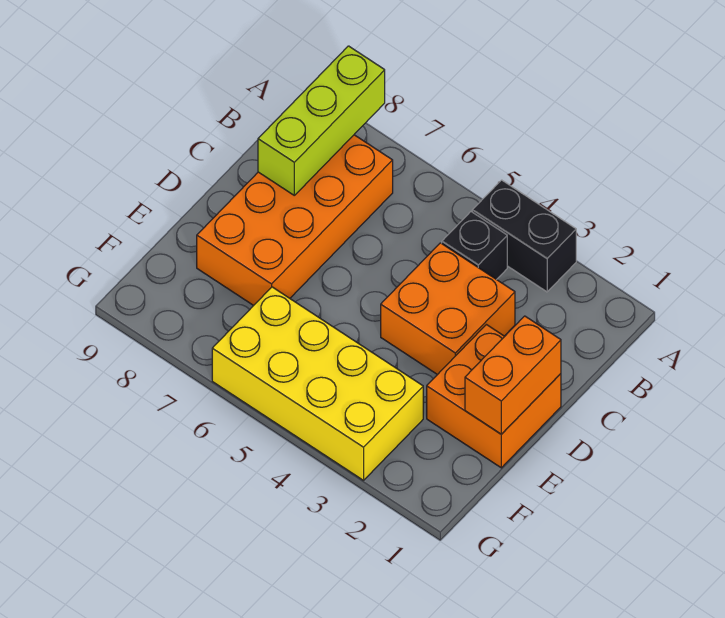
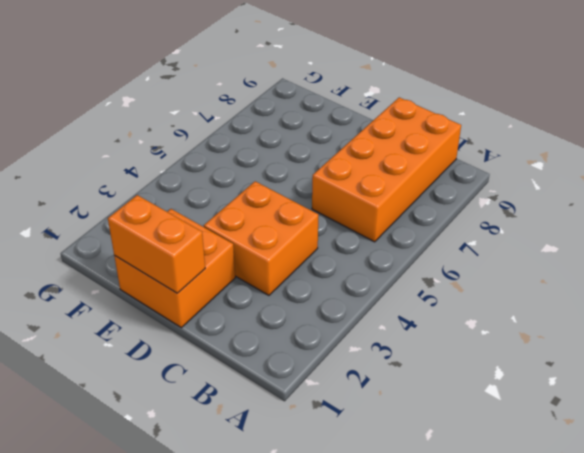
orange brick B6:C9 level 1 -> orange brick B7:E8 level 1
none -> black brick A3:A4 level 1
none -> black brick B4 level 1

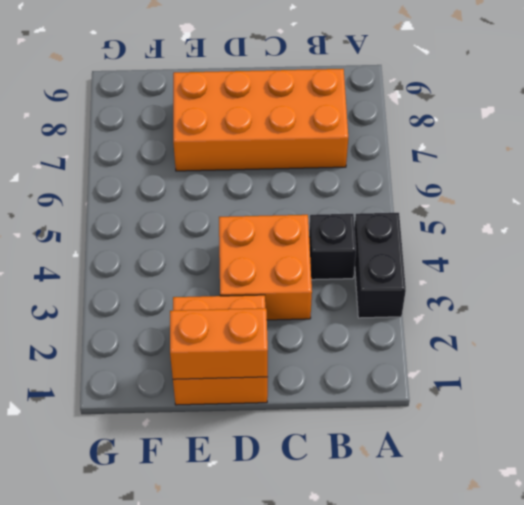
none -> yellow brick F3:G6 level 1
none -> lime brick A8:C8 level 2

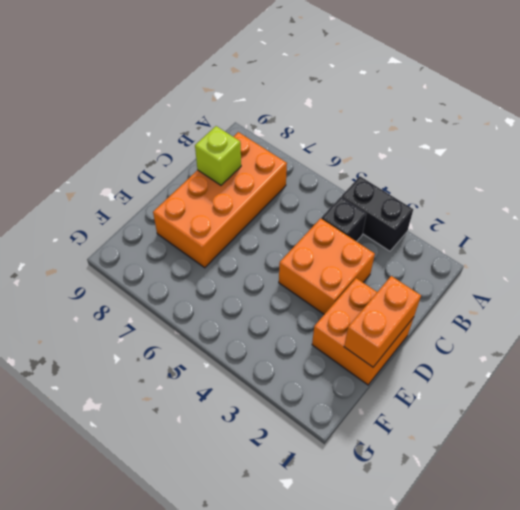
lime brick C8 level 2 -> lime brick A8:C8 level 2
none -> yellow brick F3:G6 level 1

